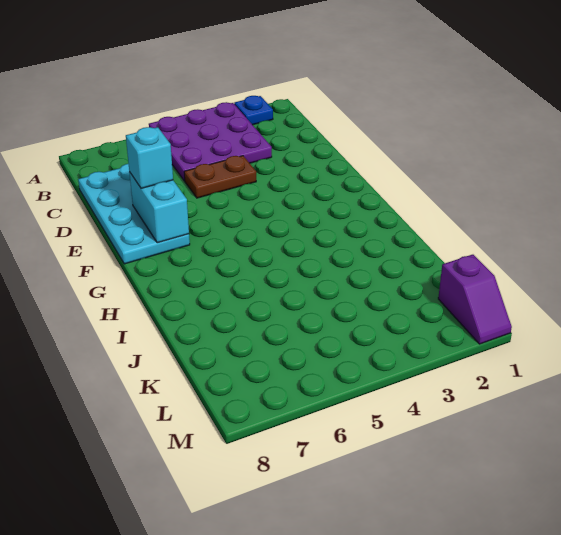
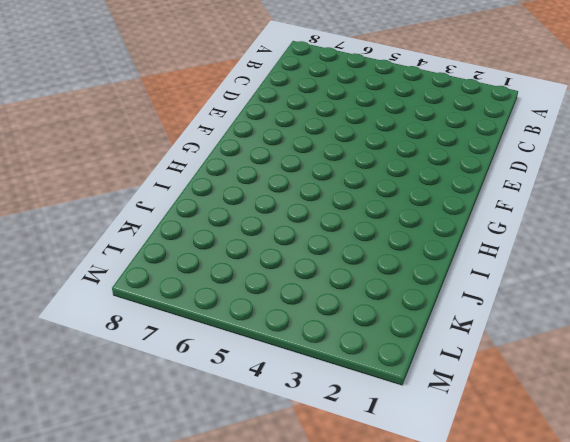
none -> blue plate A2 level 1
none -> purple plate A3:C5 level 1

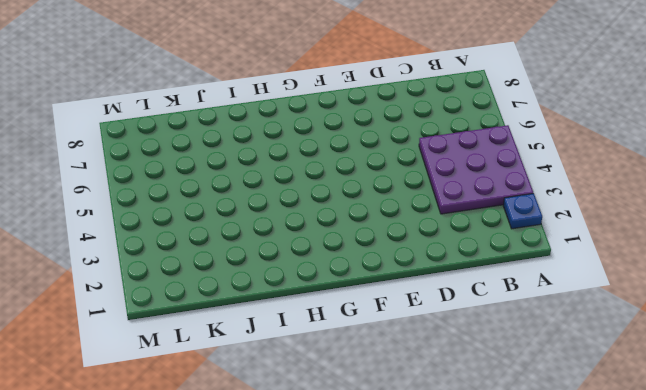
none -> cyan plate C7:F8 level 1
none -> brown plate D4:D5 level 1

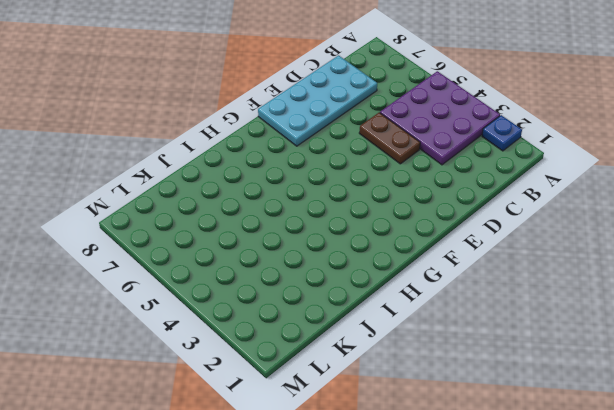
none -> purple slope L1:M1 level 1 top L
none -> cyan brick E7:F7 level 2

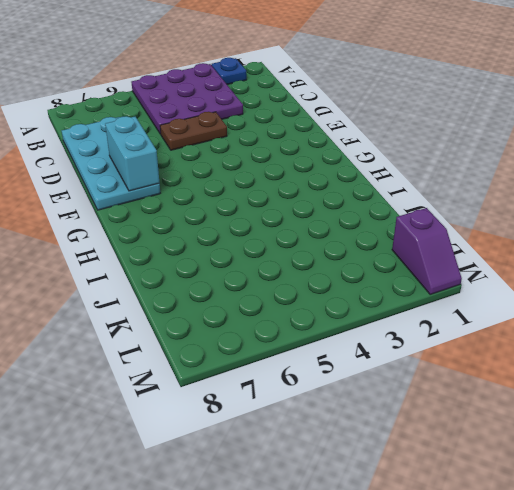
none -> cyan brick E7 level 3

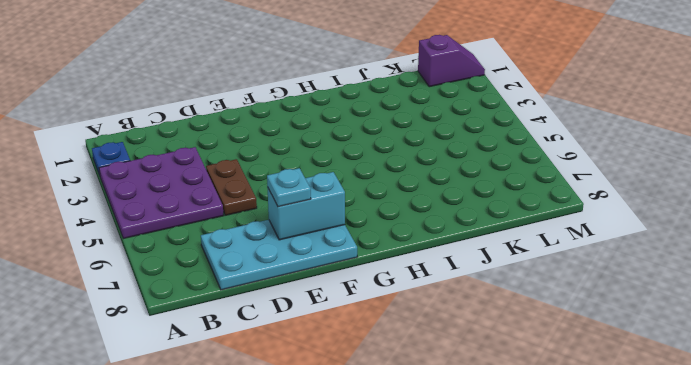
cyan plate E7 level 3 -> cyan brick E7 level 3

